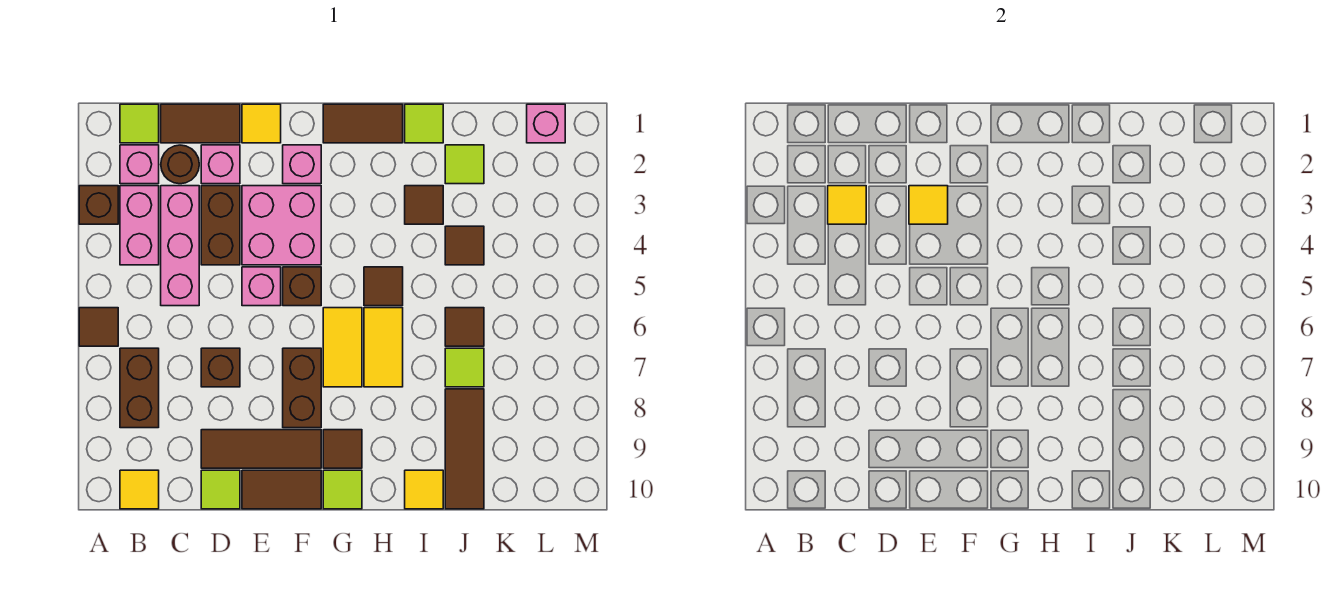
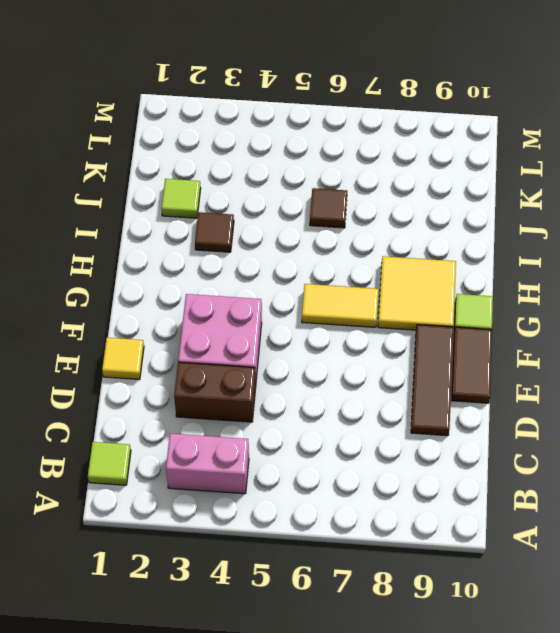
yellow tile G8:H9 level 1 -> brown tile G9 level 1
none -> brown brick A3 level 1
none -> brown tile A6 level 1
none -> pink brick B2 level 1
none -> brown brick B7:B8 level 1

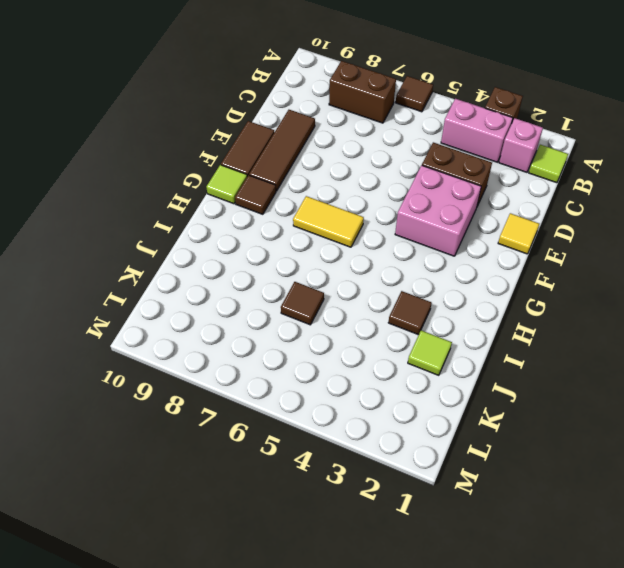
none -> yellow tile B10 level 1
none -> brown tile C1:D1 level 1
none -> brown round brick C2 level 1
none -> pink brick C3:C5 level 1

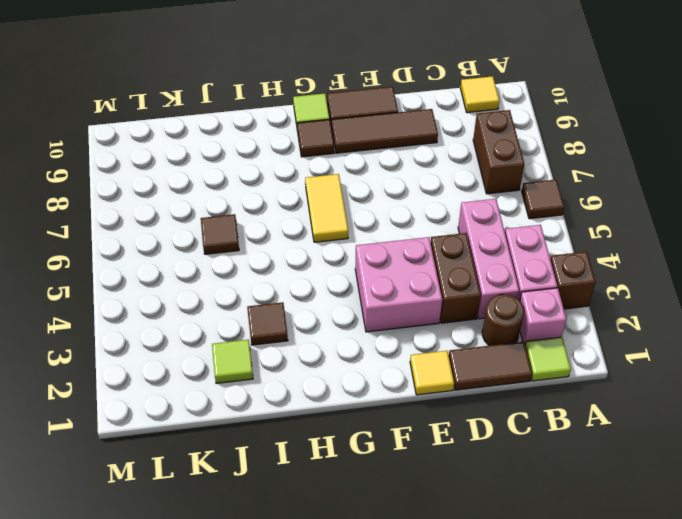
none -> pink brick D2 level 1
none -> brown brick D7 level 1
none -> lime tile D10 level 1
none -> pink brick E5 level 1

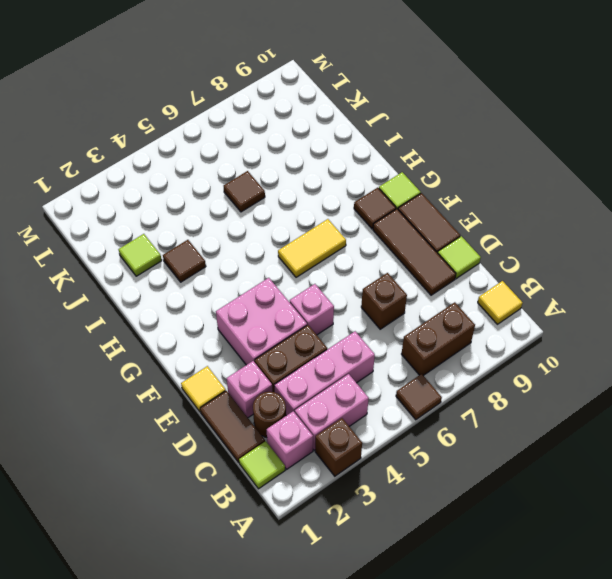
none -> pink brick F2 level 1
none -> brown brick F5 level 1
none -> brown brick F7:F8 level 1
none -> brown tile G1:H1 level 1

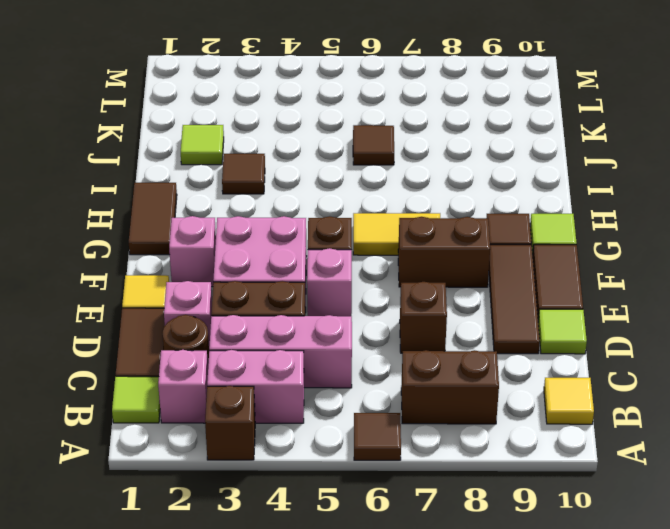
none -> brown tile H5 level 1
none -> yellow tile H6:H7 level 1
none -> lime tile I1 level 1
none -> yellow tile I10 level 1

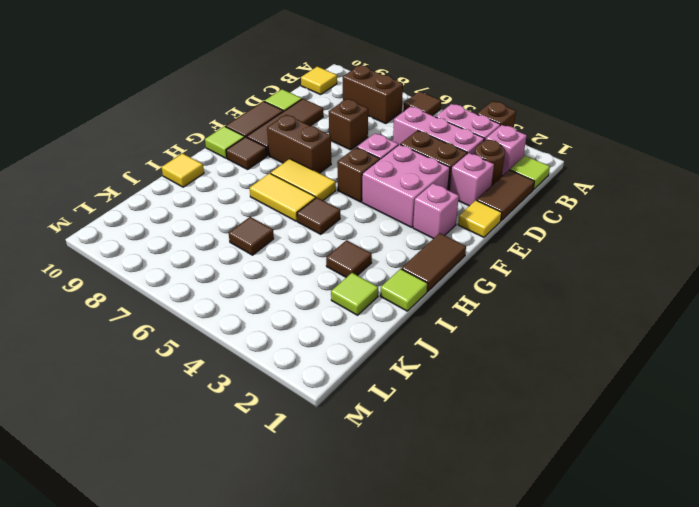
none -> brown tile J4 level 1
none -> lime tile J7 level 1
none -> brown tile J8:J10 level 1
none -> pink brick L1 level 1

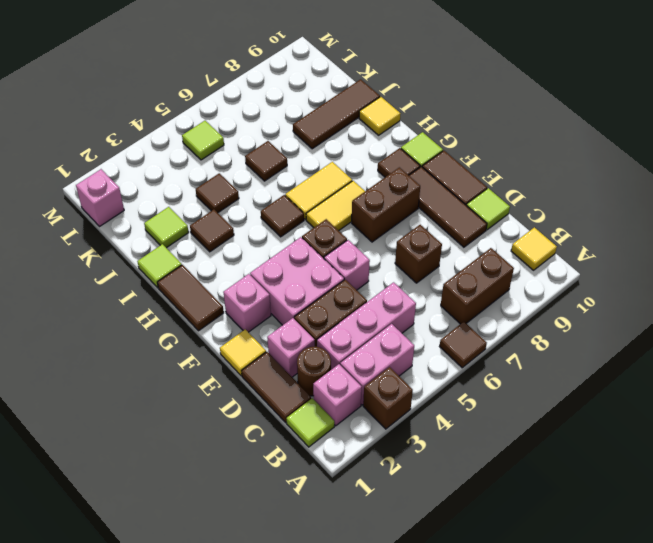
lime tile L5 level 1 -> lime tile J7 level 1
none -> yellow tile C3 level 2
none -> yellow tile E3 level 2

